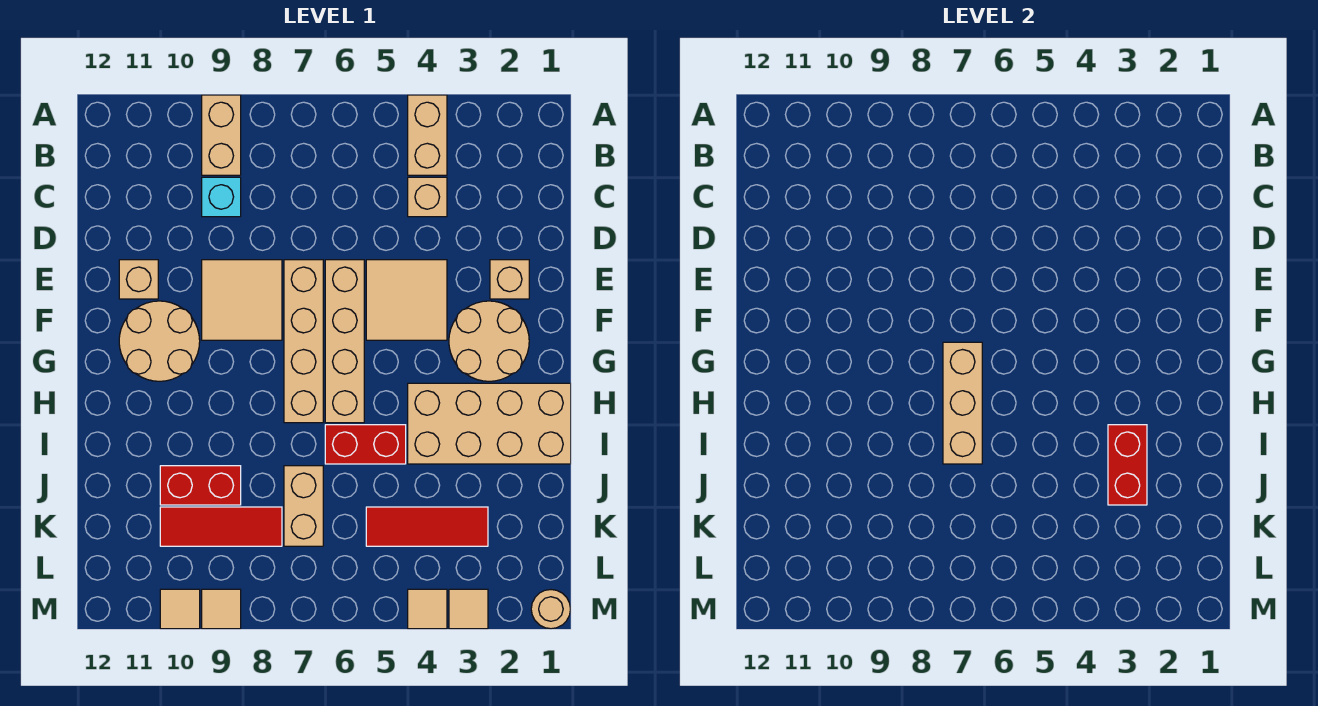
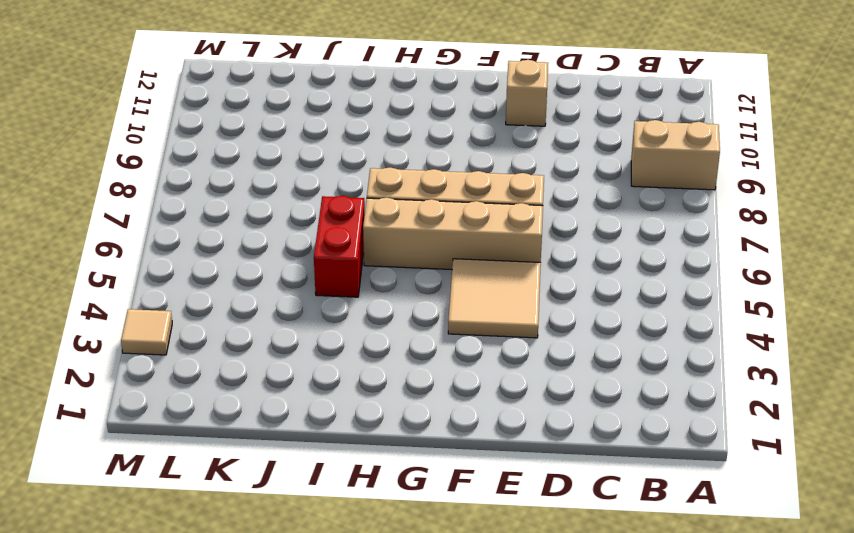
none -> tan brick A4:B4 level 1
none -> tan brick C4 level 1
none -> cyan brick C9 level 1

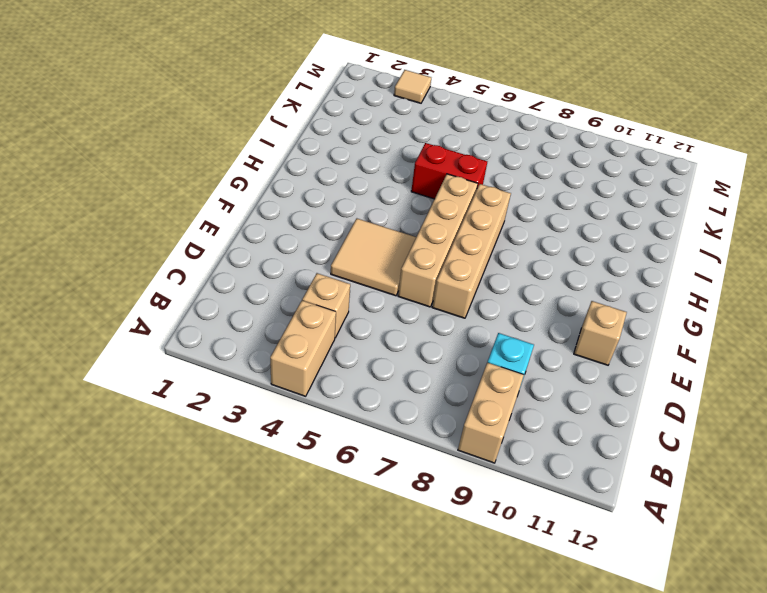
none -> tan brick E2 level 1
none -> tan tile E8:F9 level 1
none -> tan round brick F2:G3 level 1

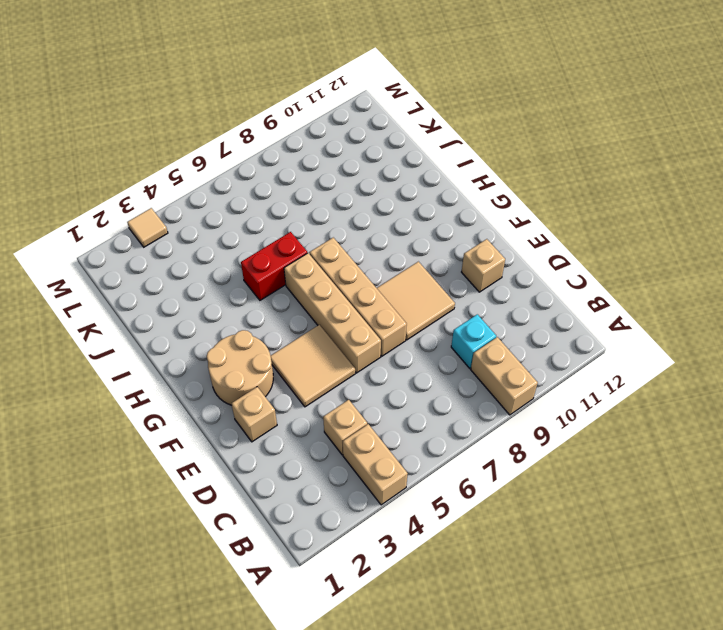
none -> tan round brick F10:G11 level 1
none -> tan brick H1:I4 level 1
none -> tan brick J7:K7 level 1

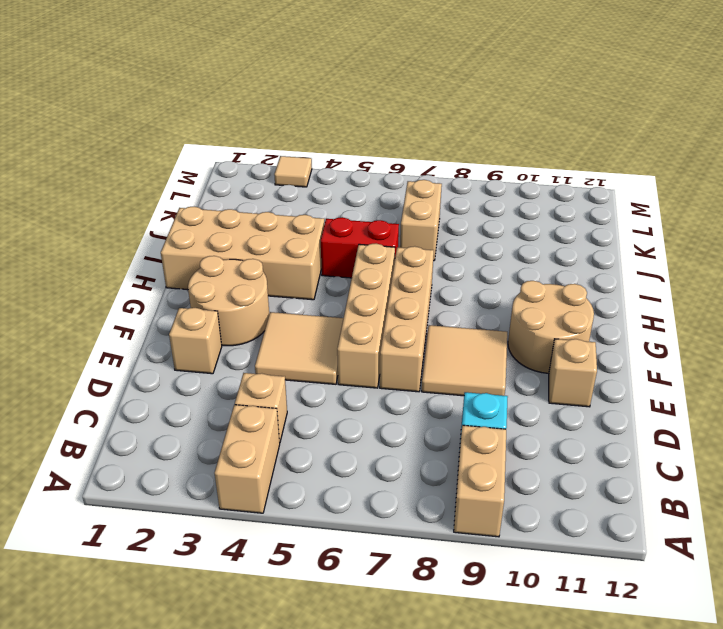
none -> red brick J9:J10 level 1
none -> red tile K3:K5 level 1
none -> red tile K8:K10 level 1

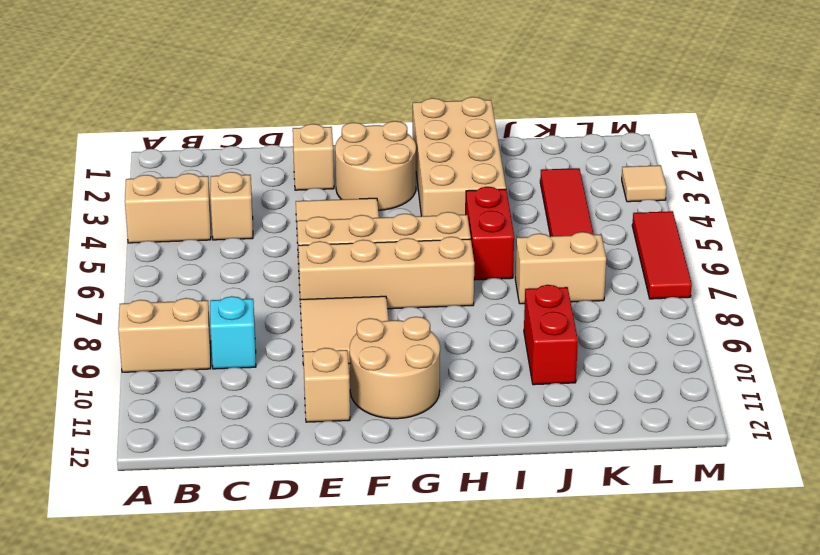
red tile M5:M7 level 1 -> red tile K8:K10 level 1
none -> tan round brick M1 level 1
none -> tan tile M4 level 1
none -> tan tile M9 level 1

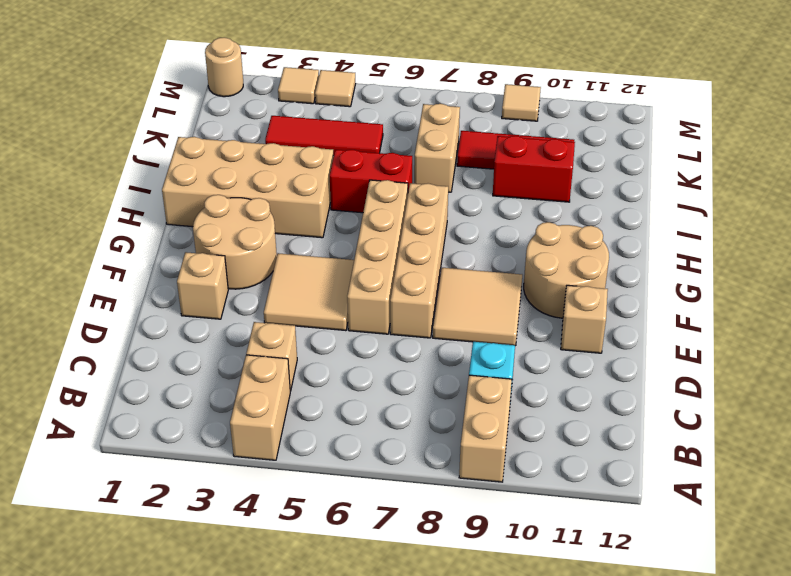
none -> tan tile M10 level 1
none -> tan brick G7:I7 level 2
none -> red brick I3:J3 level 2

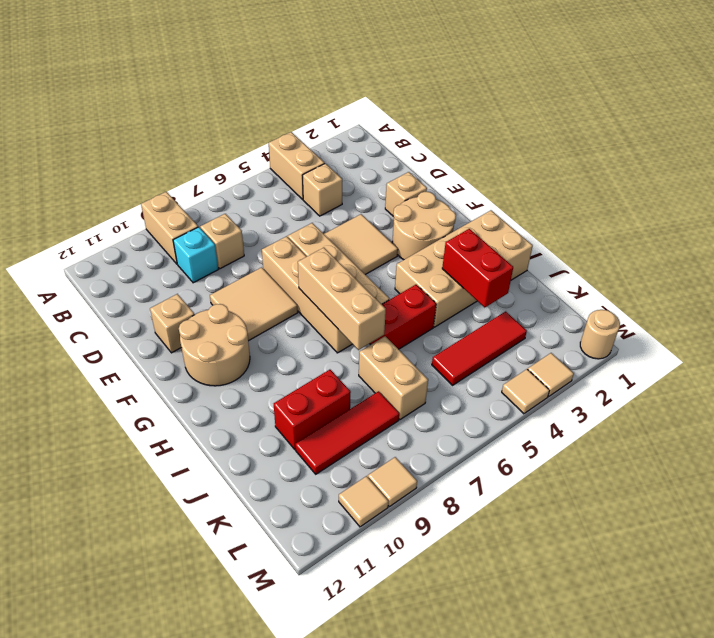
tan brick C8 level 1 -> none

